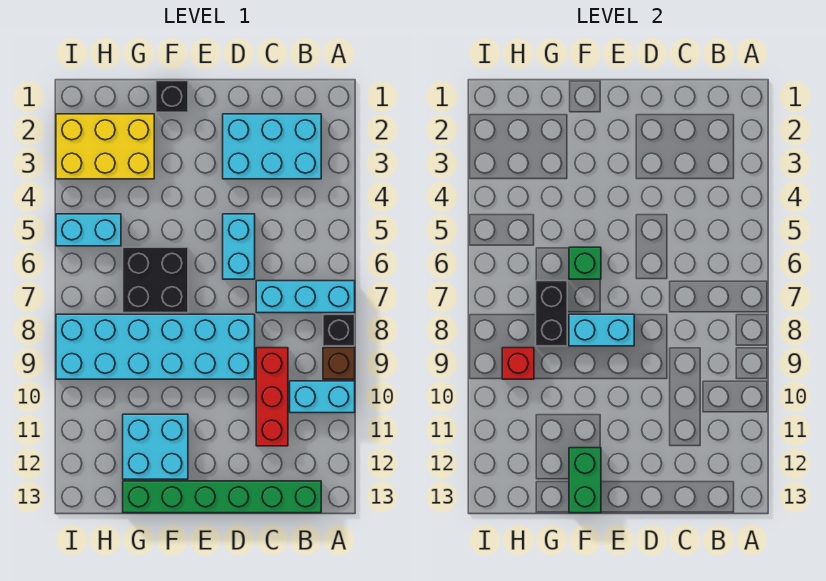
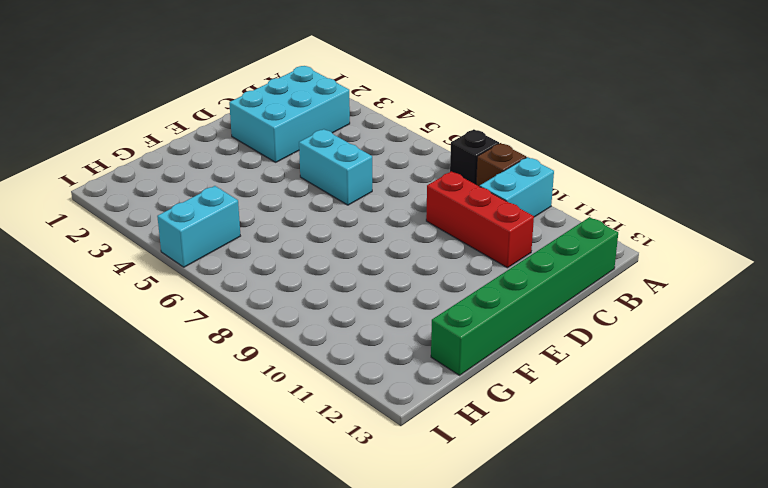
none -> cyan brick A7:C7 level 1
none -> cyan brick D8:I9 level 1
none -> black brick F1 level 1

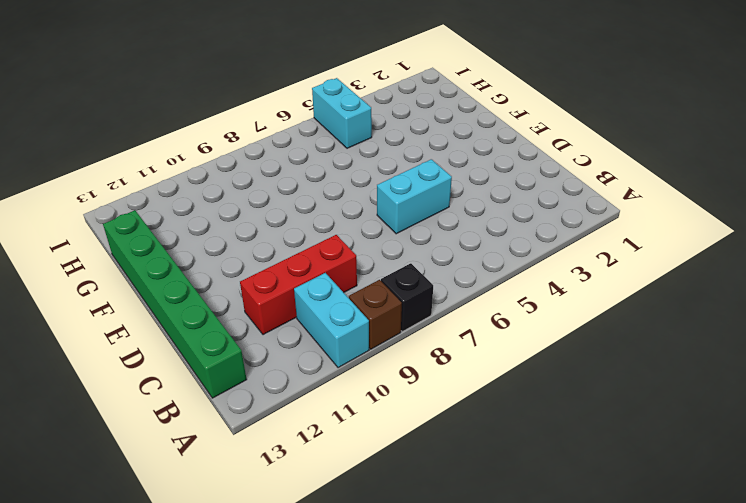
none -> cyan brick A7:C7 level 1
none -> cyan brick B2:D3 level 1
none -> cyan brick D8:I9 level 1

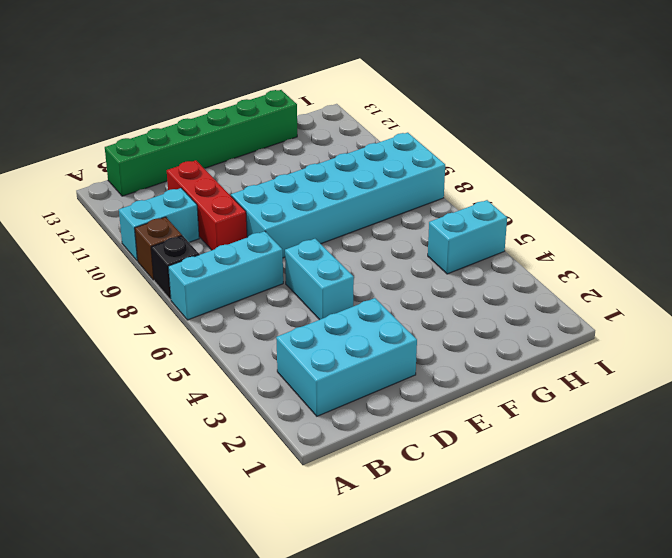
none -> black brick F1 level 1
none -> black brick F6:G7 level 1
none -> cyan brick F11:G12 level 1

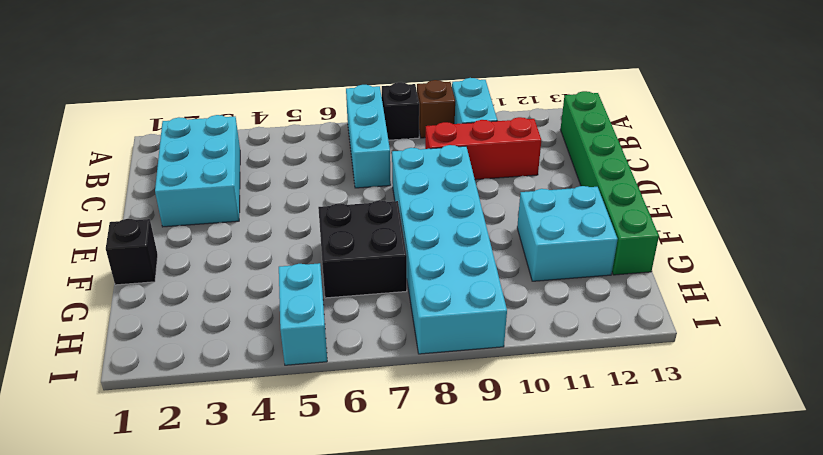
none -> cyan brick D5:D6 level 1
none -> yellow brick G2:I3 level 1
none -> cyan brick E8:F8 level 2

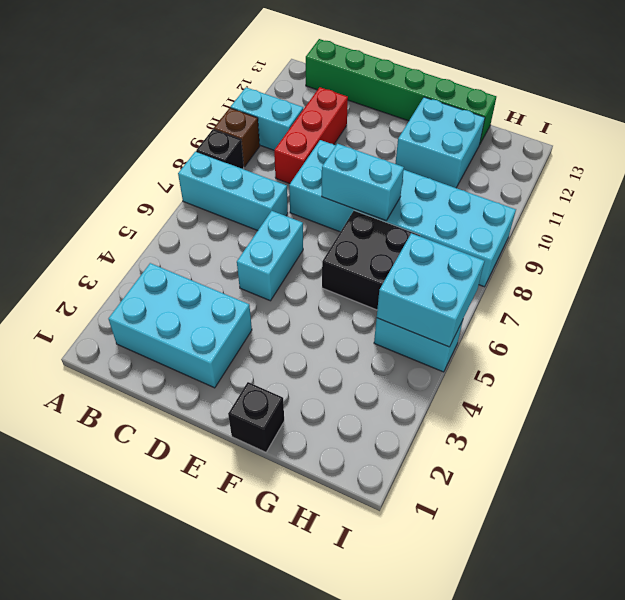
cyan brick H5:I6 level 2 -> none
none -> yellow brick G2:I3 level 1
none -> green brick F6 level 2
none -> green brick F12:F13 level 2

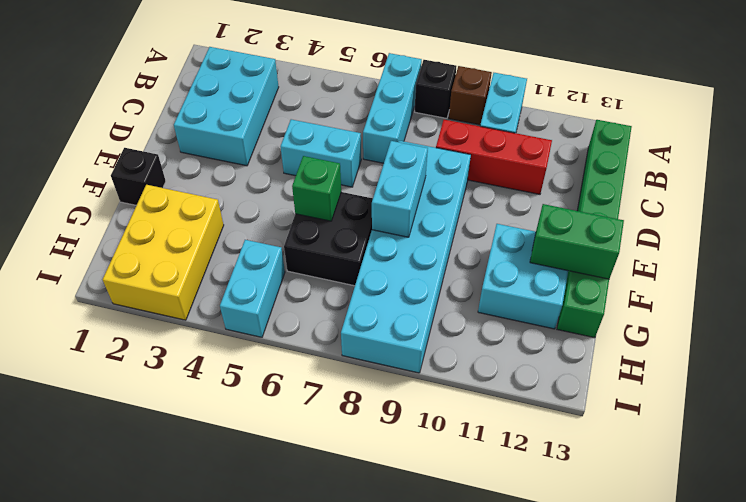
none -> black brick G7:G8 level 2
none -> red brick H9 level 2

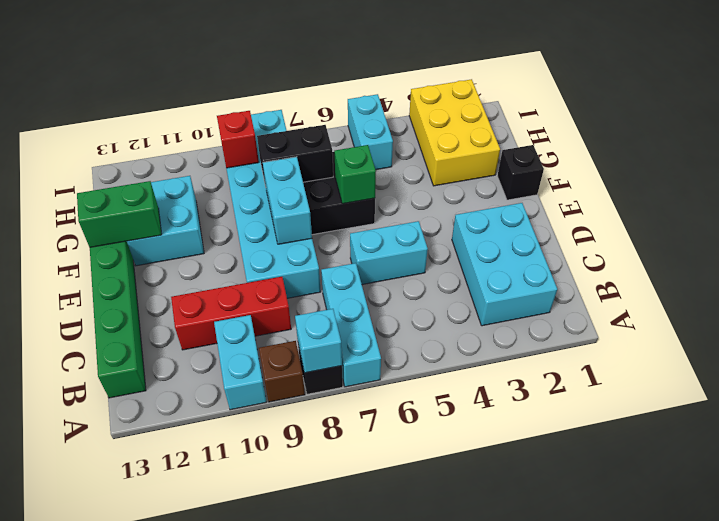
cyan brick A8 level 2 -> none

